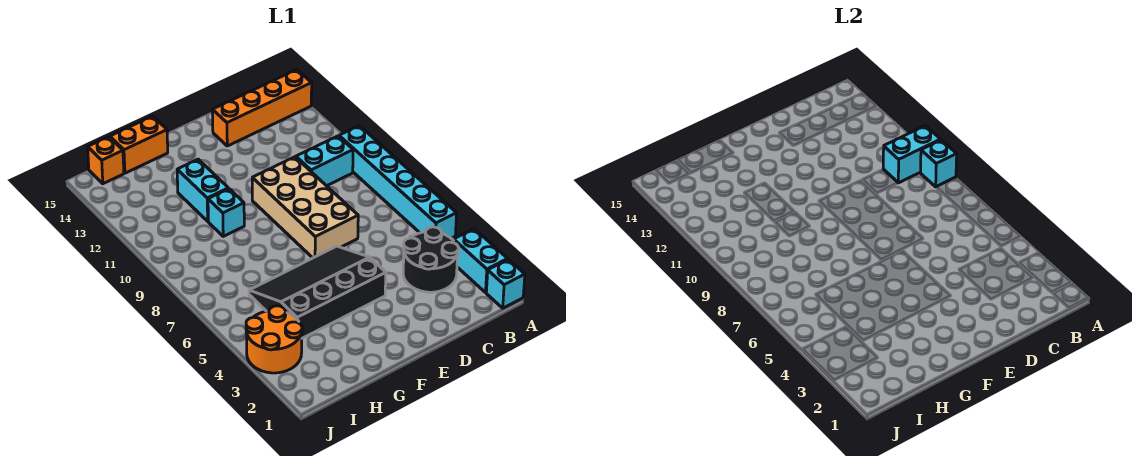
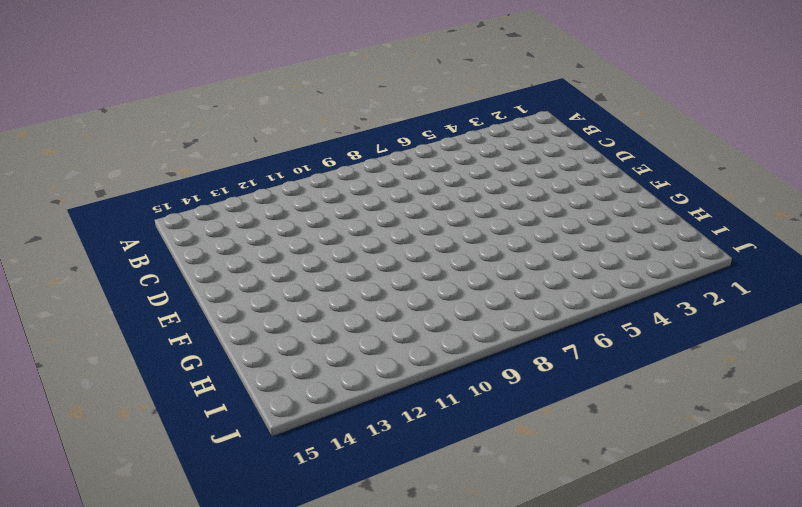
none -> cyan brick A1 level 1
none -> cyan brick A2:A3 level 1
none -> cyan brick A5:A10 level 1

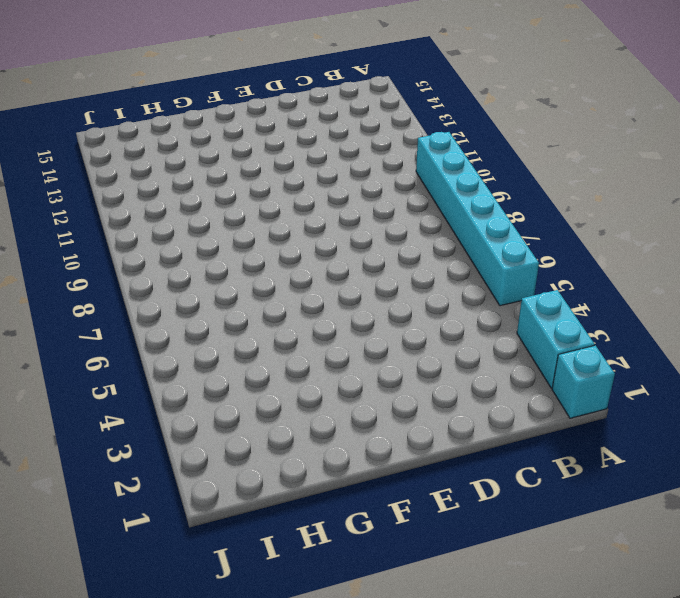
none -> orange brick A14:D14 level 1
none -> black round brick B3:C4 level 1
none -> cyan brick B10:C10 level 1

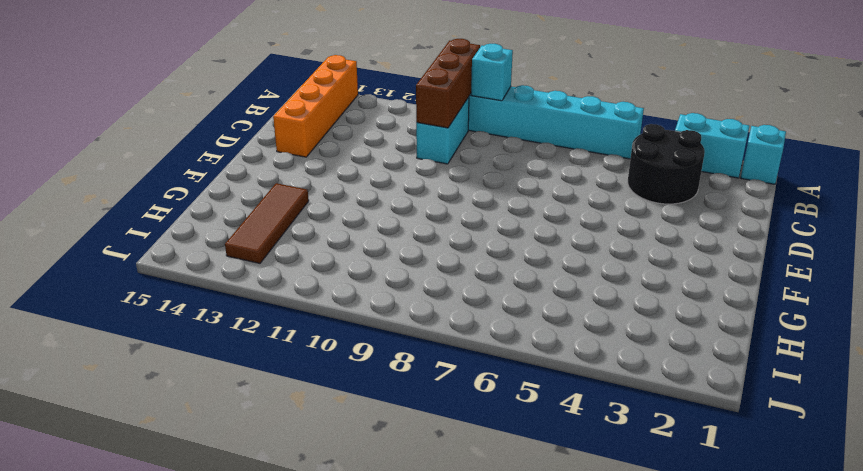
brown brick A10:C10 level 2 -> cyan brick A10:B10 level 2
brown tile G13:I13 level 1 -> none
none -> tan brick D7:E10 level 1
none -> black slope E4:H6 level 1 top 4
none -> cyan brick G10 level 1

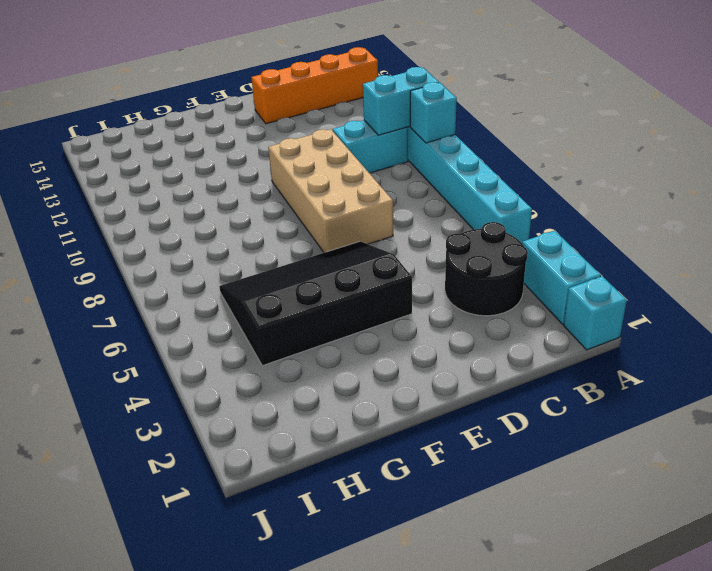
none -> cyan brick G10 level 1
none -> cyan brick G11:G12 level 1
none -> orange brick G15:H15 level 1

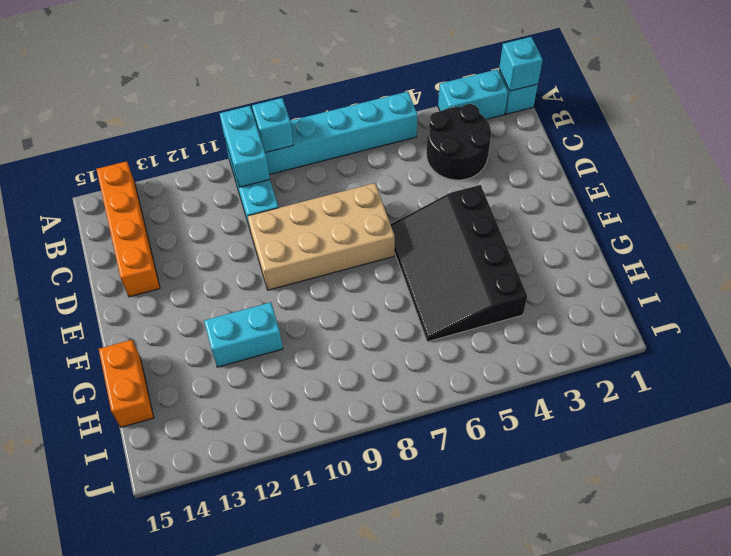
cyan brick A1 level 2 -> cyan brick G10 level 1
none -> orange round brick I3:J4 level 1
none -> orange brick I15 level 1

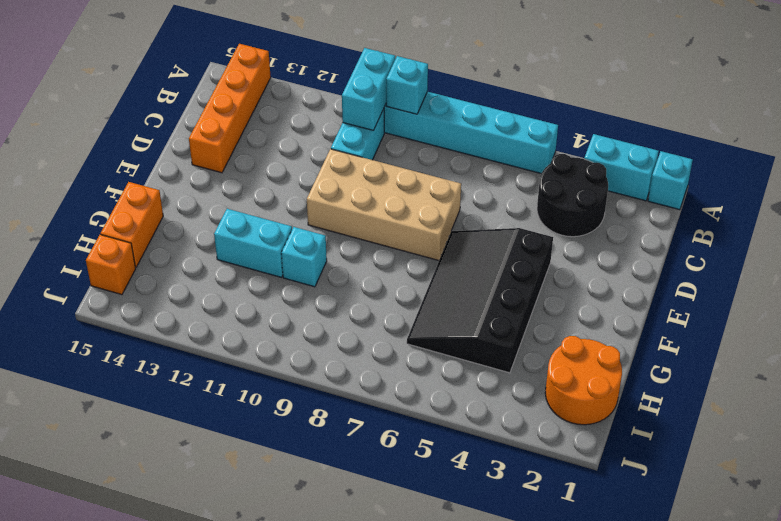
orange round brick H1:I2 level 1 -> orange round brick I3:J4 level 1

